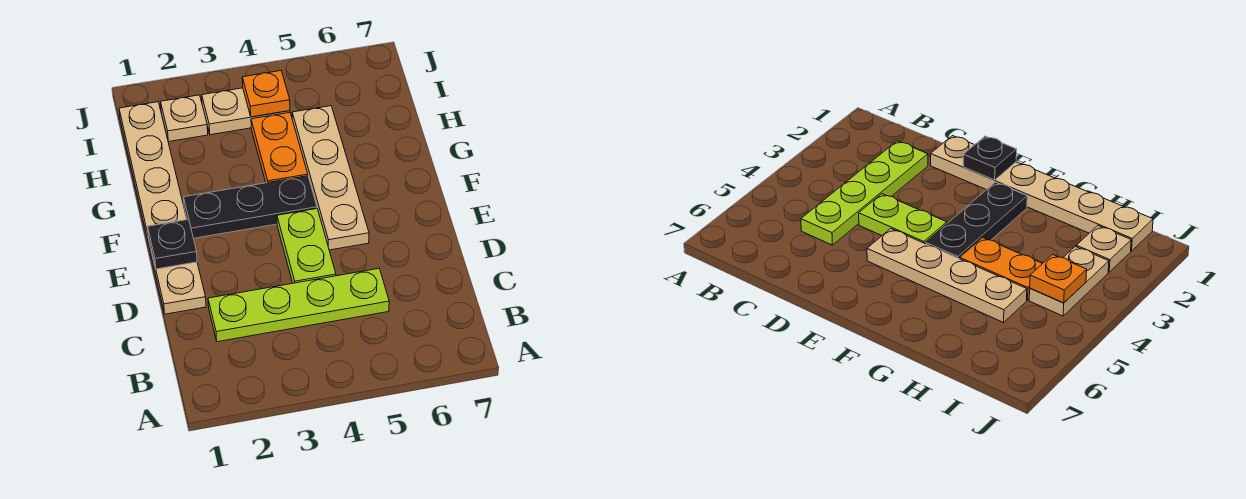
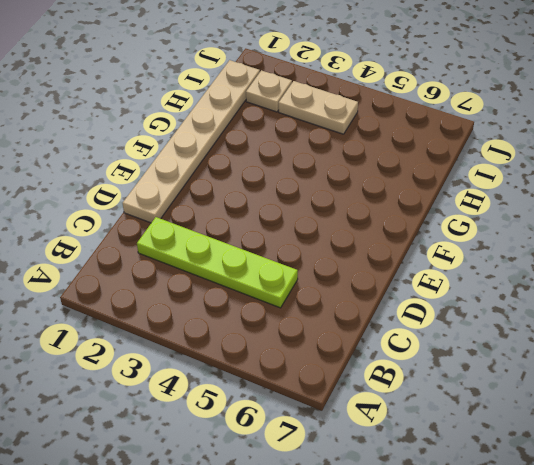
none -> lime plate D4:E4 level 1
none -> tan plate E5:H5 level 1

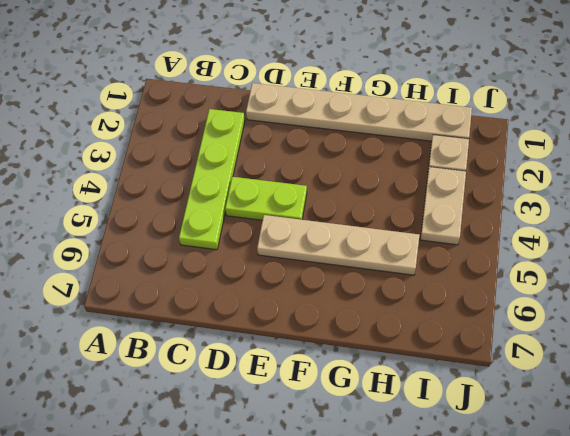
none -> black plate F2:F4 level 1
none -> orange plate G4:H4 level 1

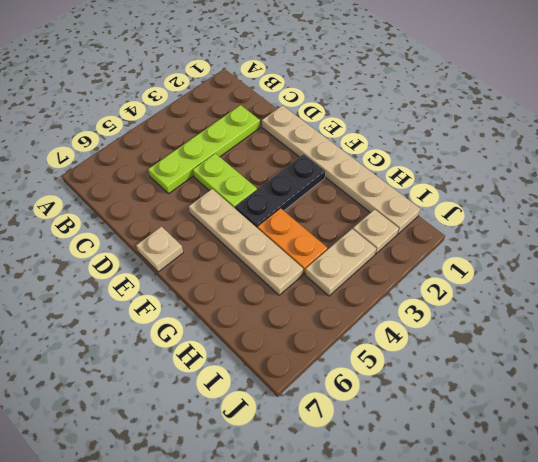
tan plate E7 level 1 -> none
none -> black plate E1 level 2
none -> orange plate I4 level 2

